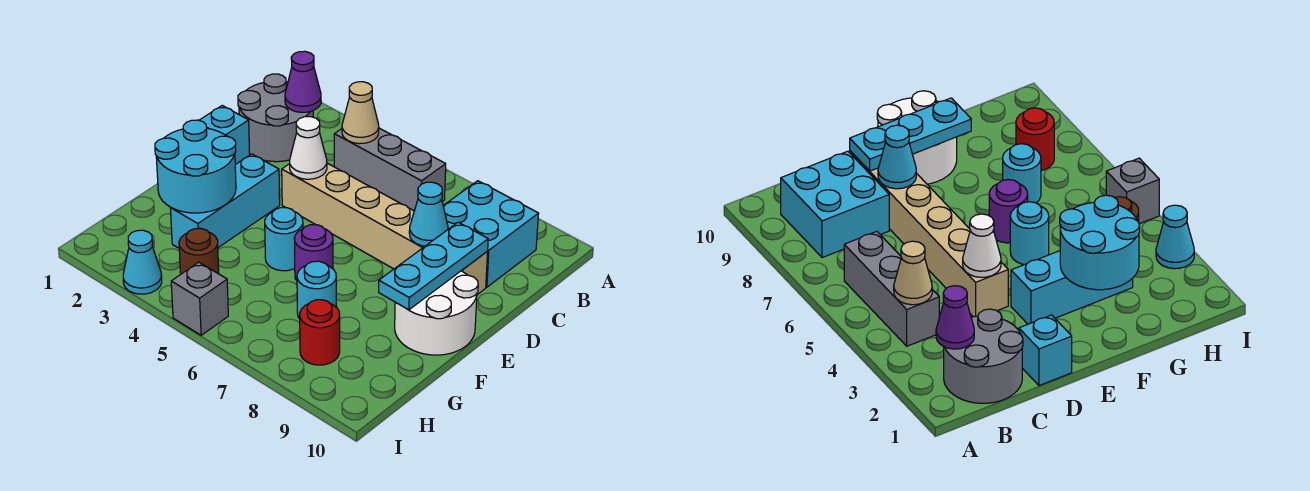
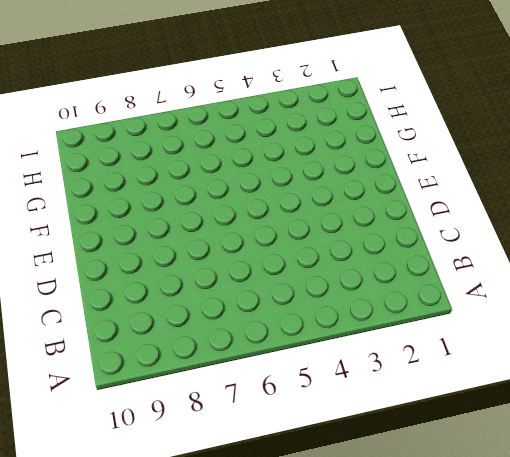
none -> grey round brick B1:C2 level 1
none -> grey brick B4:B6 level 1
none -> cyan brick B8:C9 level 1

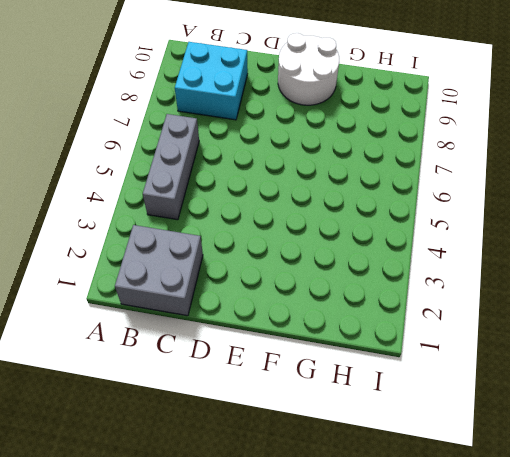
grey brick B1:C2 level 1 -> grey round brick B1:C2 level 1
none -> cyan brick D1 level 1
none -> tan brick D4:D9 level 1
none -> cyan brick E3:G3 level 1

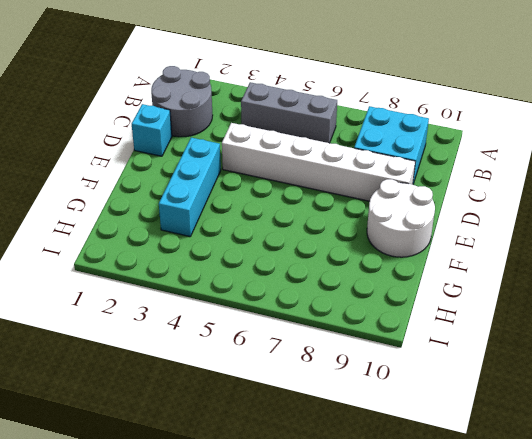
white brick D4:D9 level 1 -> tan brick D4:D9 level 1
none -> cyan round brick F5 level 1
none -> purple round brick F6 level 1
none -> cyan round brick G7 level 1

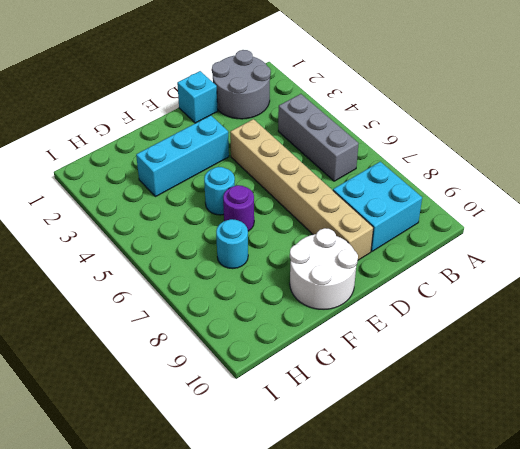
none -> brown round brick H4 level 1
none -> red round brick H8 level 1
none -> cyan cone I3 level 1

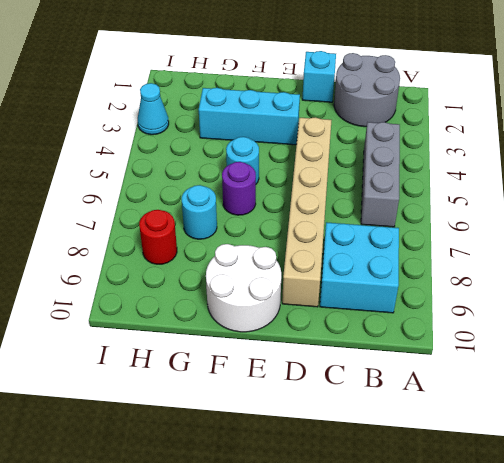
none -> brown round brick H4 level 1
none -> grey brick I5 level 1
none -> purple cone B2 level 2

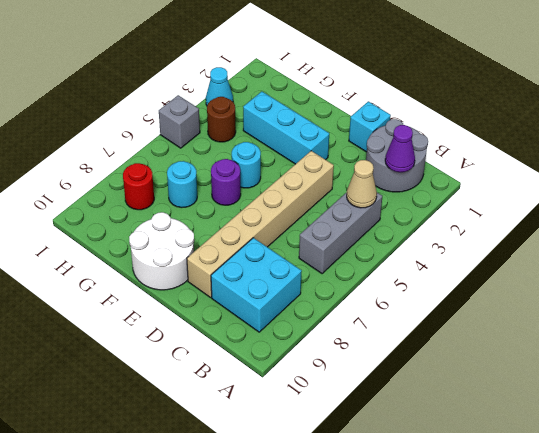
none -> white cone D4 level 2
none -> cyan cone D8 level 2
none -> cyan plate D9:F9 level 2

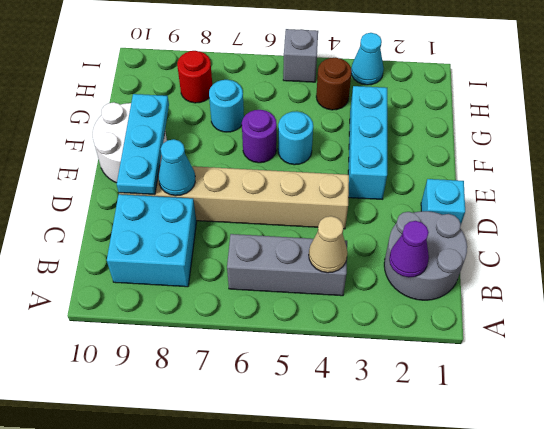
none -> white cone D4 level 2
none -> cyan round brick F2:G3 level 2

